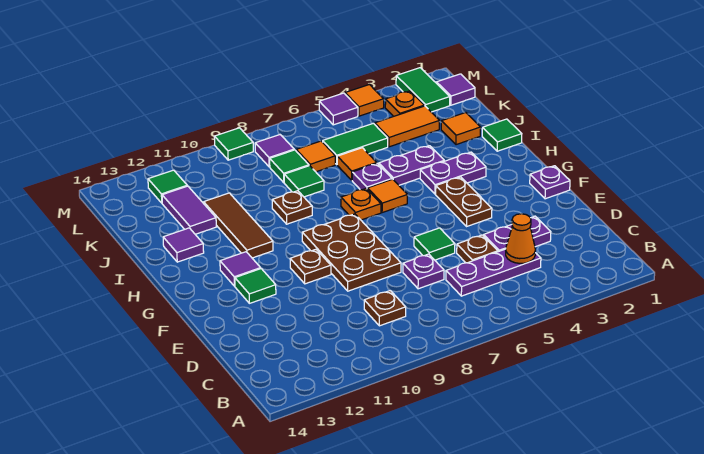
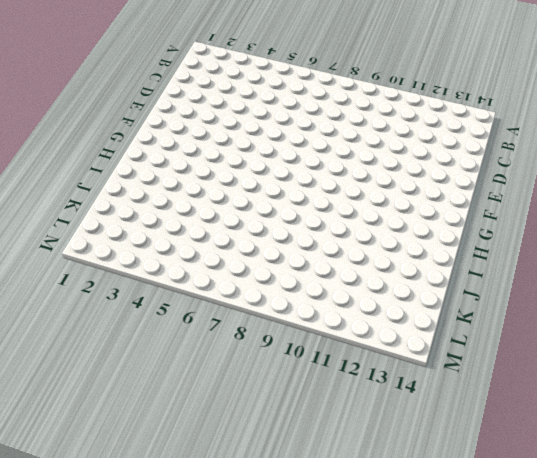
none -> purple plate C4:C6 level 1
none -> brown plate C9 level 1
none -> purple plate D3:D4 level 1
none -> brown plate D5 level 1

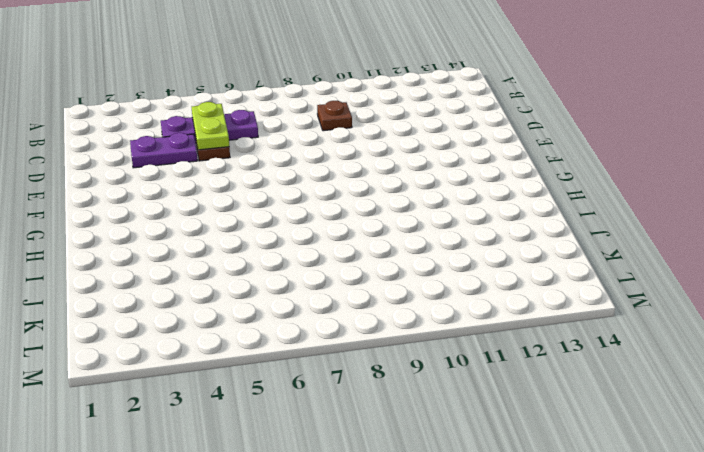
lime plate C5:D5 level 2 -> none
none -> purple plate D7 level 1
none -> green tile E6 level 1
none -> brown plate E8:G9 level 1
none -> purple plate F1 level 1

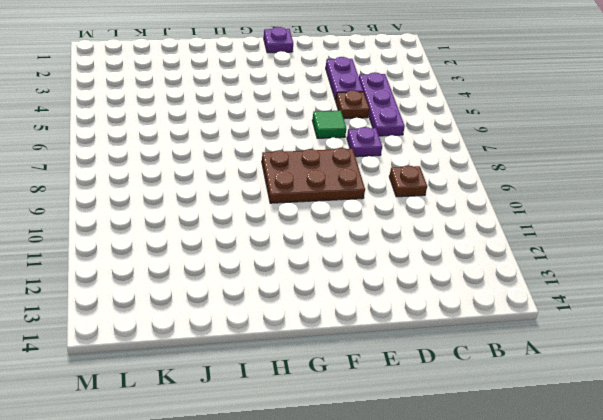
none -> brown plate F4:G4 level 1
none -> brown plate F10 level 1
none -> green tile F12 level 1
none -> purple tile G12 level 1

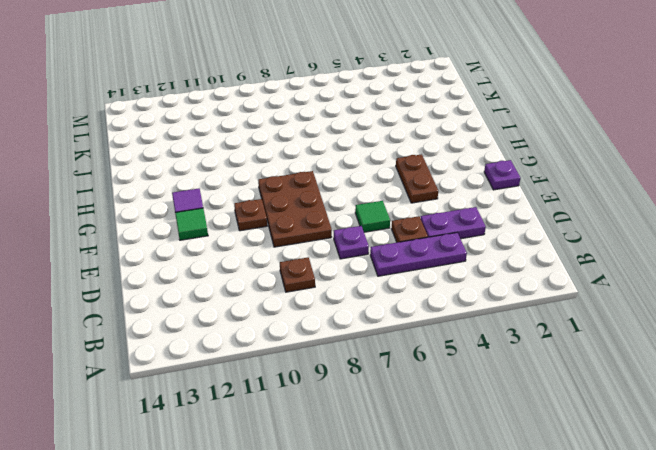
none -> purple plate H3:H4 level 1
none -> orange tile H6 level 1
none -> orange plate H7 level 1
none -> brown tile H11:J11 level 1

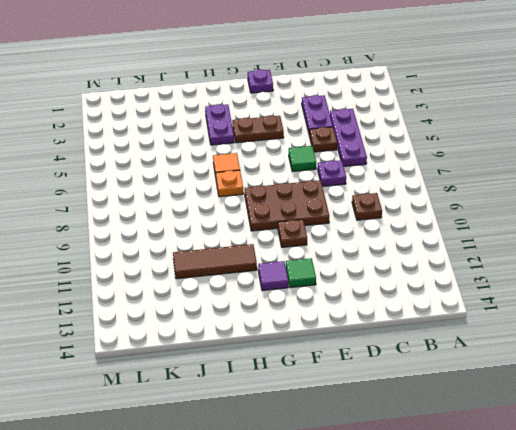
none -> green tile I1 level 1
none -> purple plate I4:I5 level 1
none -> purple plate I6 level 1
none -> brown plate I9 level 1

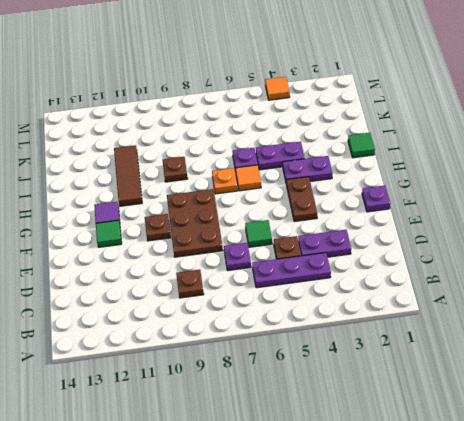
none -> purple tile I13 level 1
none -> orange tile J2 level 1
none -> orange tile J6 level 1
none -> green tile J8 level 1

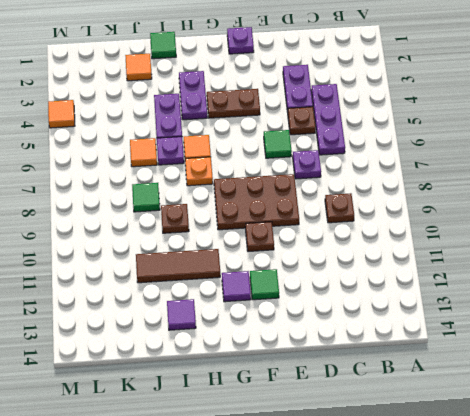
none -> purple tile J12:K12 level 1
none -> orange tile K3:K4 level 1
none -> green tile K5:K6 level 1
none -> orange tile K7 level 1

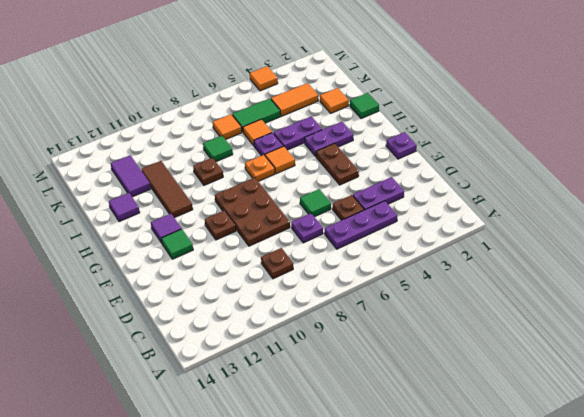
none -> green tile K8 level 1
none -> purple tile L1 level 1
none -> green tile L2:M2 level 1
none -> orange plate L3 level 1

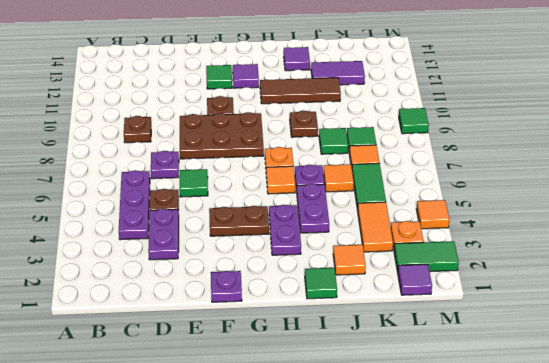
none -> purple tile L8 level 1
none -> green tile L12 level 1
none -> purple tile M5 level 1
none -> orange cone C4 level 2

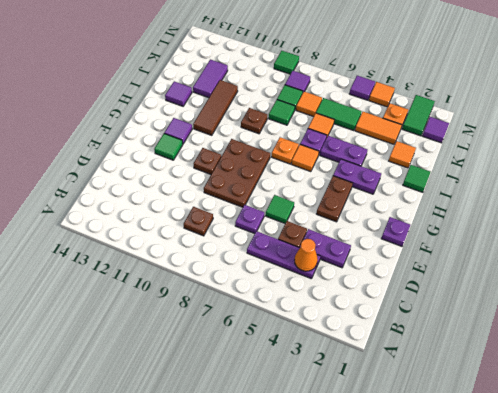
none -> green tile L12 level 1

